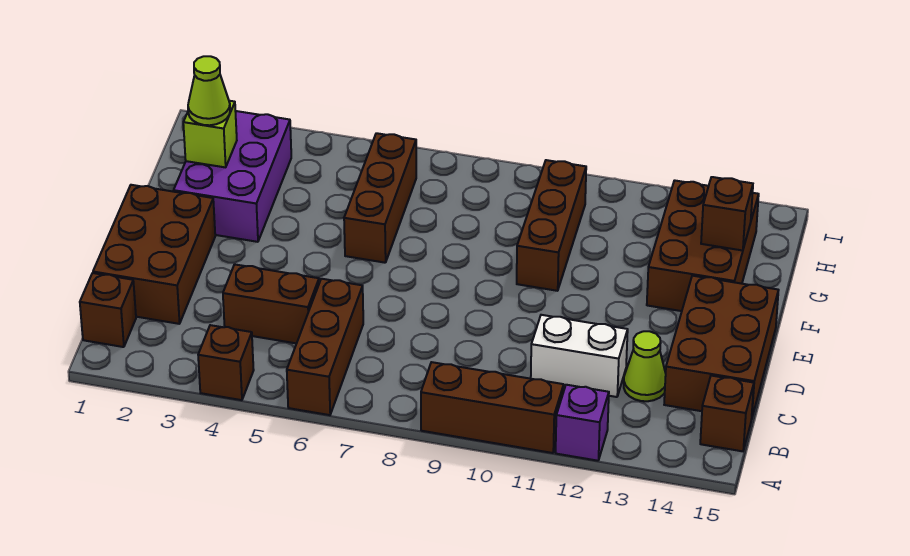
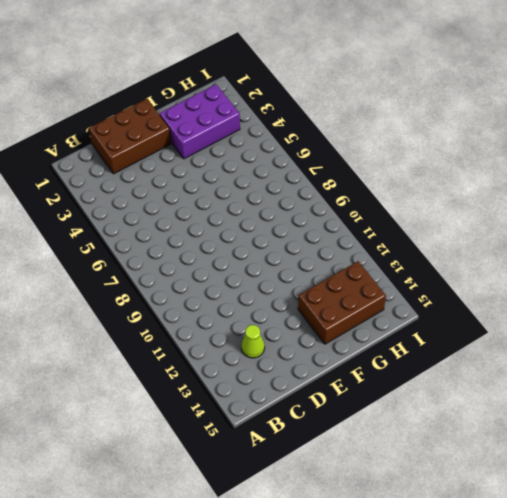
none -> brown brick A4 level 1
none -> brown brick A6:C6 level 1
none -> brown brick A9:A11 level 1

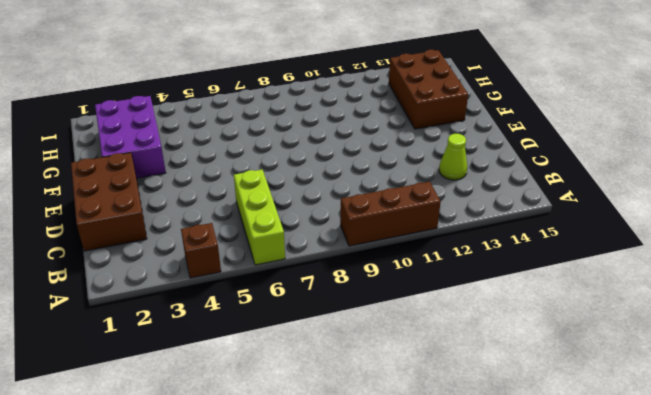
lime brick A6:C6 level 1 -> brown brick A6:C6 level 1
none -> purple brick A12 level 1
none -> brown brick B1 level 1
none -> brown brick B15 level 1

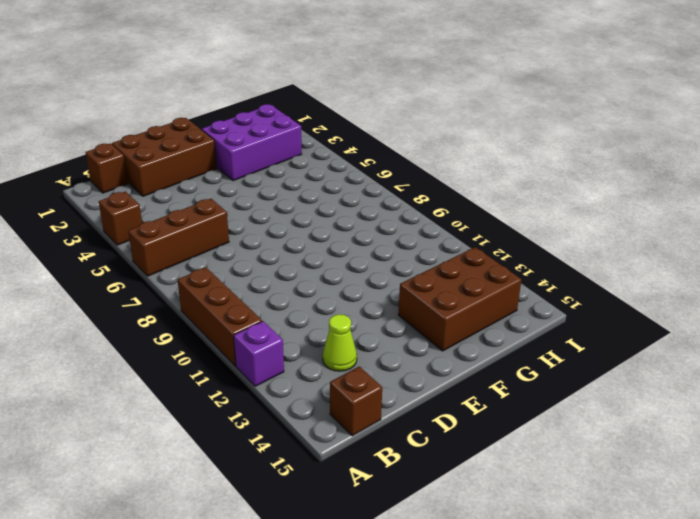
none -> brown brick C4:C5 level 1
none -> white brick C11:C12 level 1
none -> brown brick C14:E15 level 1

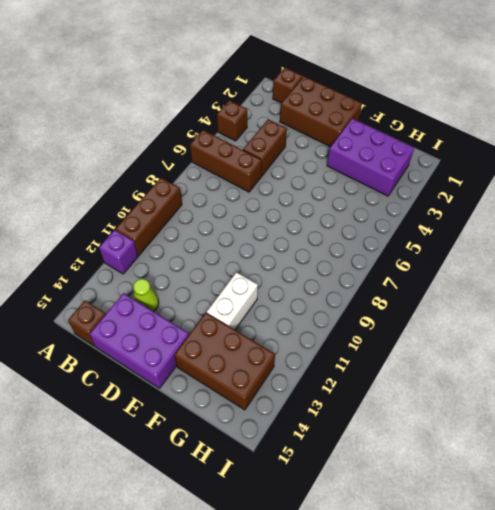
purple brick C14:E15 level 1 -> brown brick C14:E15 level 1
white brick F11:F12 level 1 -> white brick C11:C12 level 1
none -> brown brick F6:H6 level 1
none -> brown brick F10:H10 level 1
none -> lime brick G2 level 2

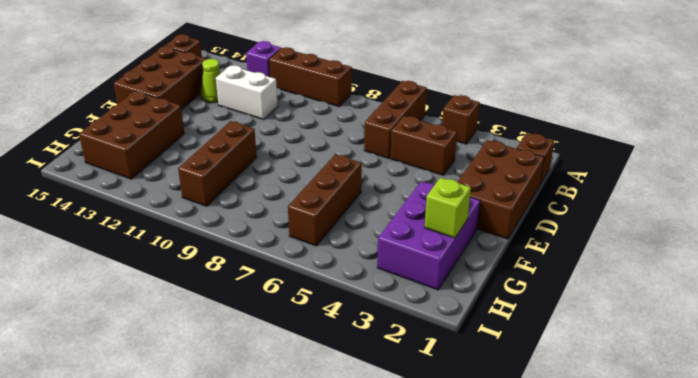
none -> brown brick G14 level 2
none -> lime cone G2 level 3

